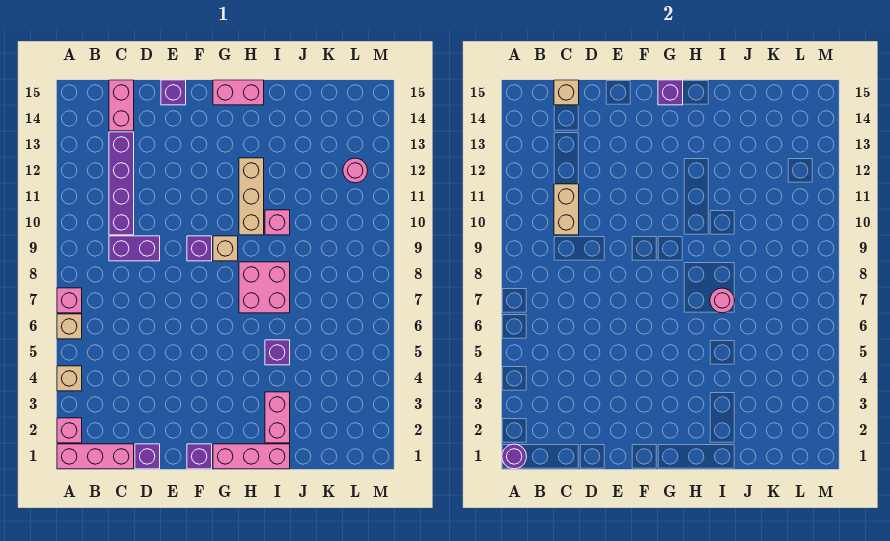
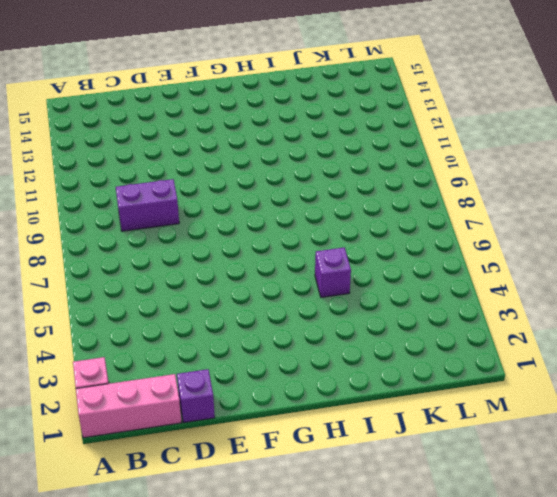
none -> tan brick A4 level 1
none -> tan brick A6 level 1
none -> pink brick A7 level 1

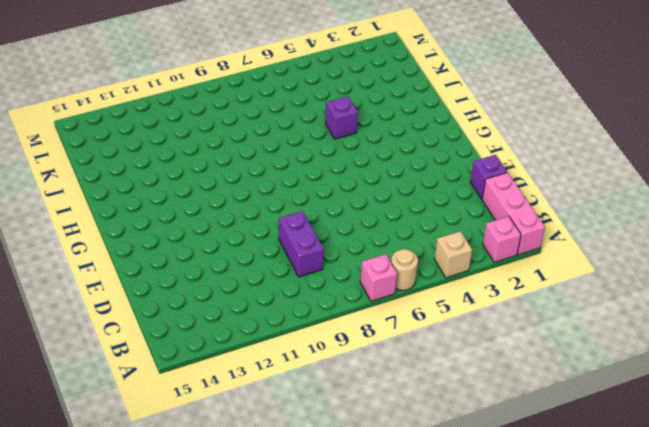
tan round brick A6 level 1 -> tan brick A6 level 1
none -> purple brick C10:C13 level 1
none -> pink brick C14:C15 level 1
none -> purple brick E15 level 1

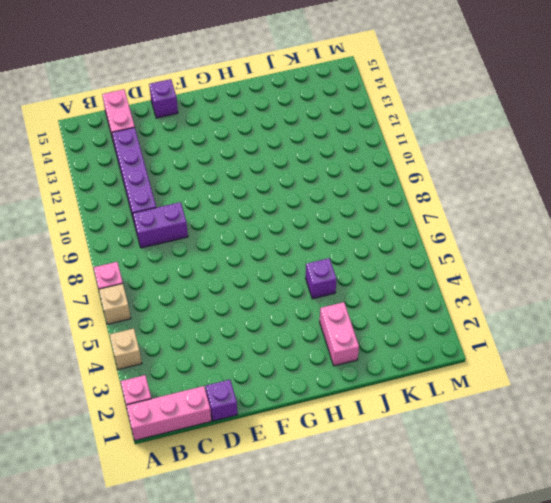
none -> purple brick F1 level 1
none -> purple brick F9 level 1
none -> pink brick G1:I1 level 1

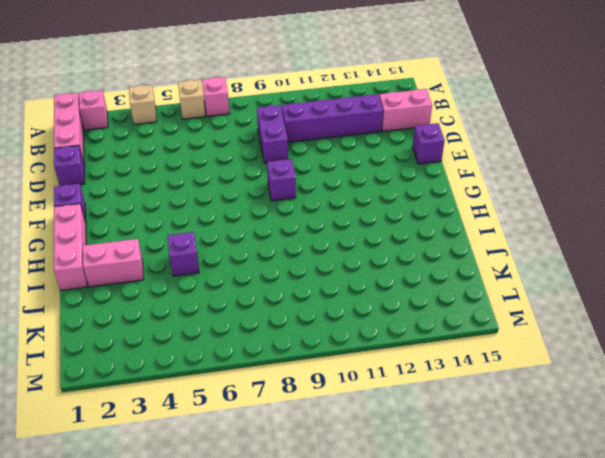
none -> tan brick G9 level 1
none -> pink brick G15:H15 level 1
none -> pink brick H7:I8 level 1

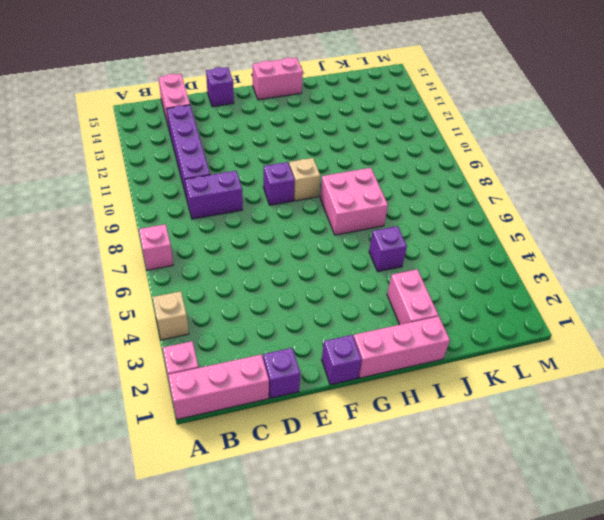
none -> tan brick A6 level 1
none -> tan brick H10:H12 level 1
none -> pink brick I10 level 1

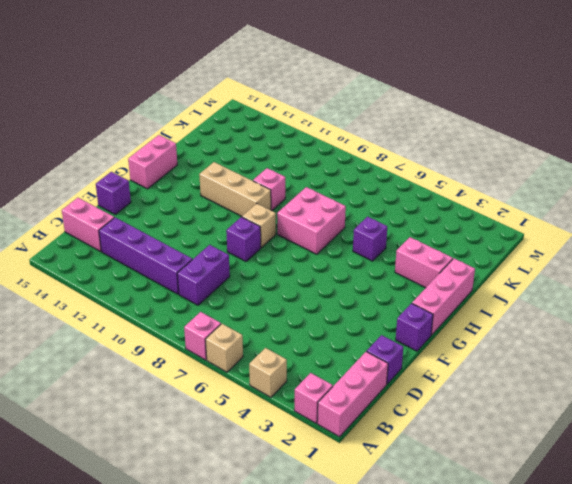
none -> pink round brick L12 level 1
none -> purple round brick A1 level 2
none -> tan brick C10:C11 level 2

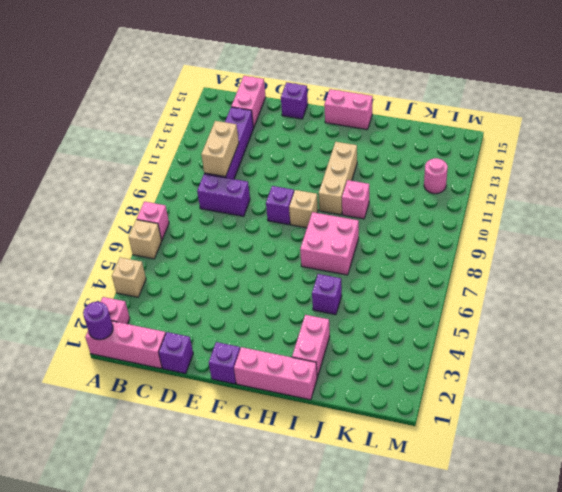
none -> tan brick C15 level 2
none -> purple brick G15 level 2
none -> pink round brick I7 level 2

